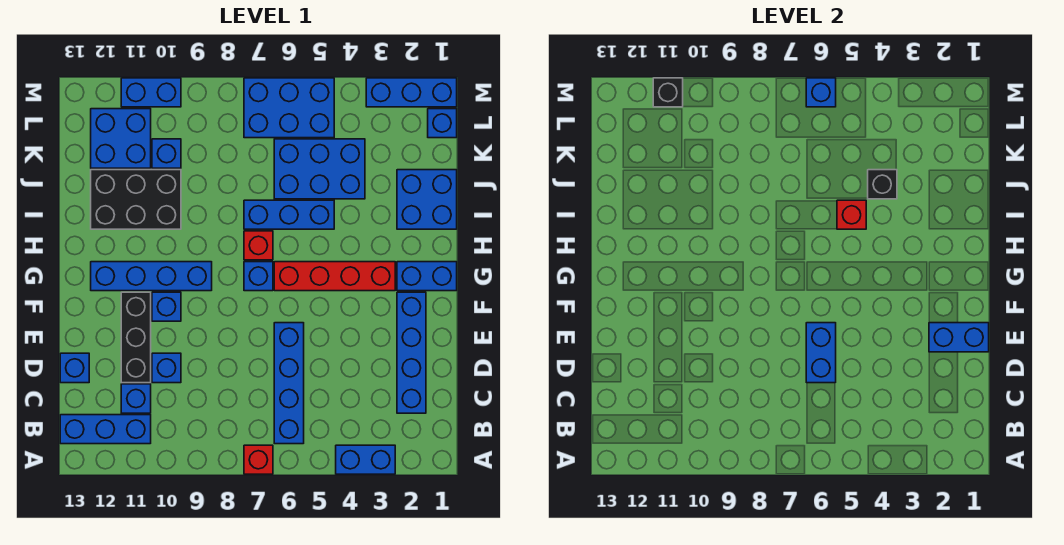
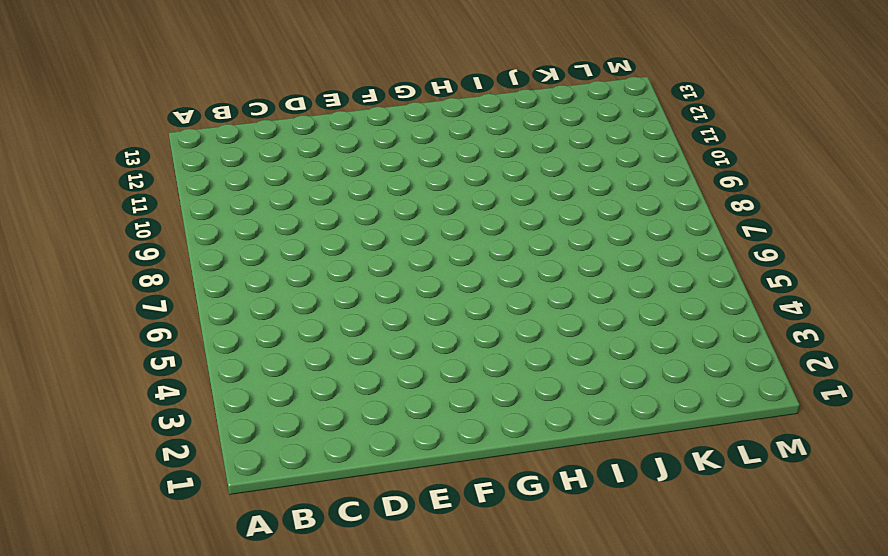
none -> blue brick A3:A4 level 1
none -> red brick A7 level 1
none -> blue brick B6:E6 level 1
none -> blue brick B11:B13 level 1

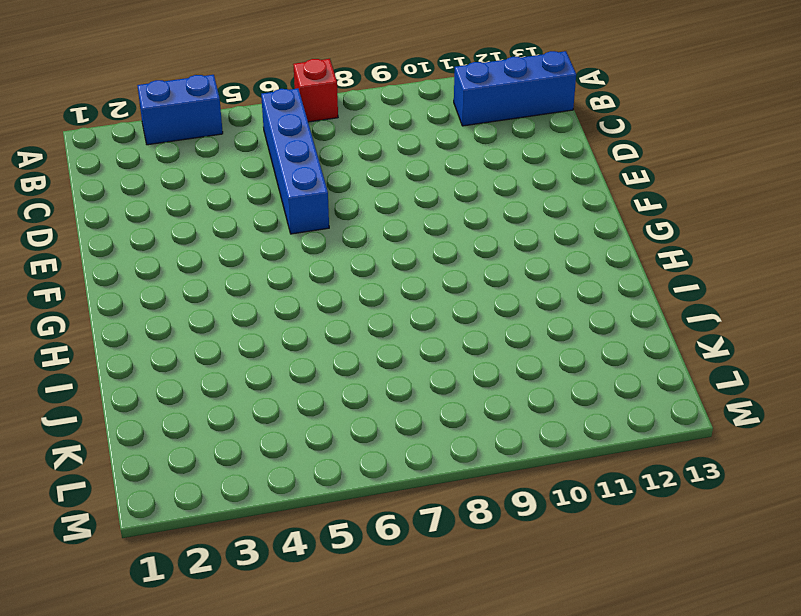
none -> blue brick C2:F2 level 1
none -> blue brick C11 level 1
none -> blue brick D10 level 1
none -> black brick D11:F11 level 1

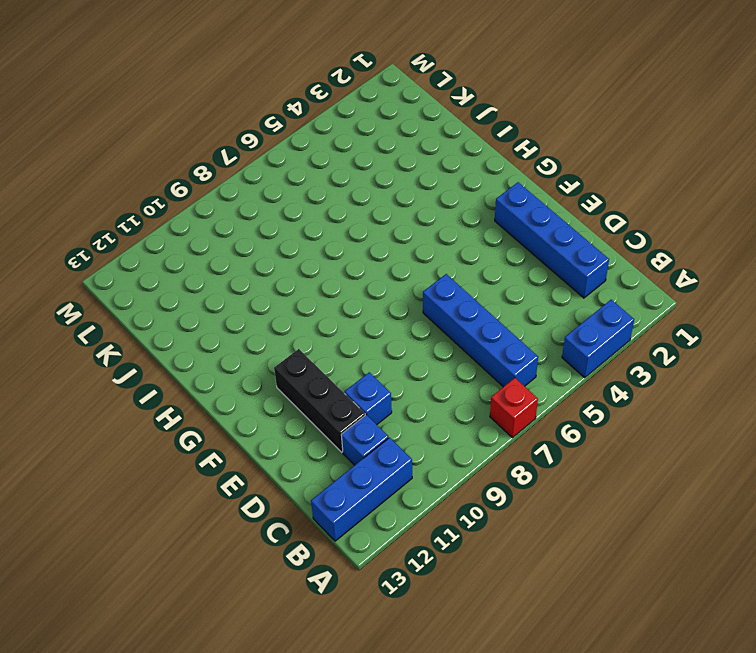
none -> blue brick D13 level 1
none -> blue brick F10 level 1
none -> blue brick G1:G2 level 1
none -> red brick G3:G6 level 1

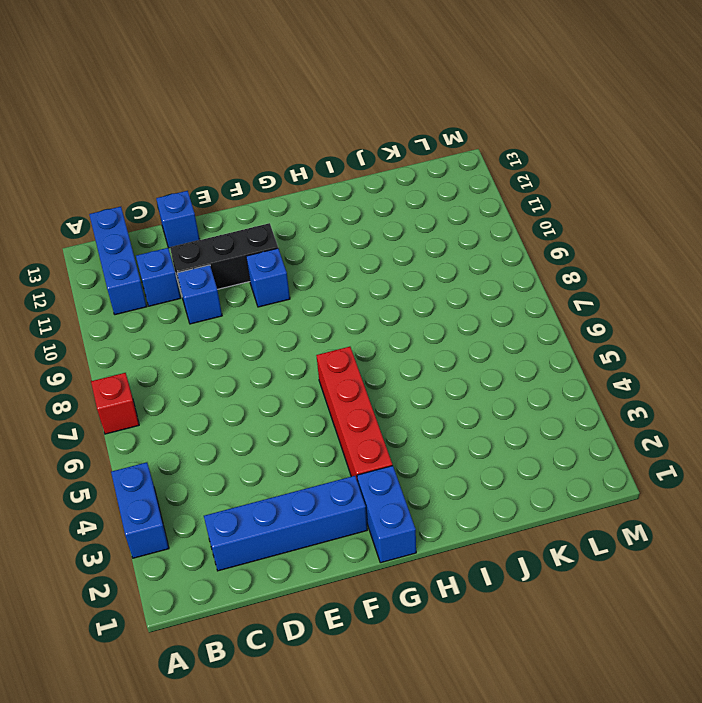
none -> blue brick B6:E6 level 1
none -> blue brick G7 level 1
none -> blue brick G9:G12 level 1
none -> red brick H7 level 1

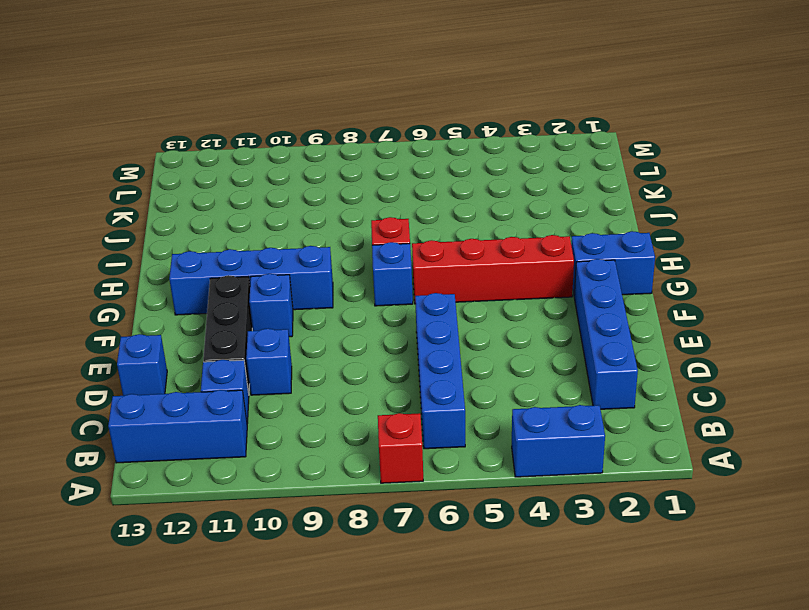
none -> blue brick I1:J2 level 1
none -> blue brick I5:I7 level 1
none -> black brick I10:J12 level 1
none -> blue brick J4:K6 level 1

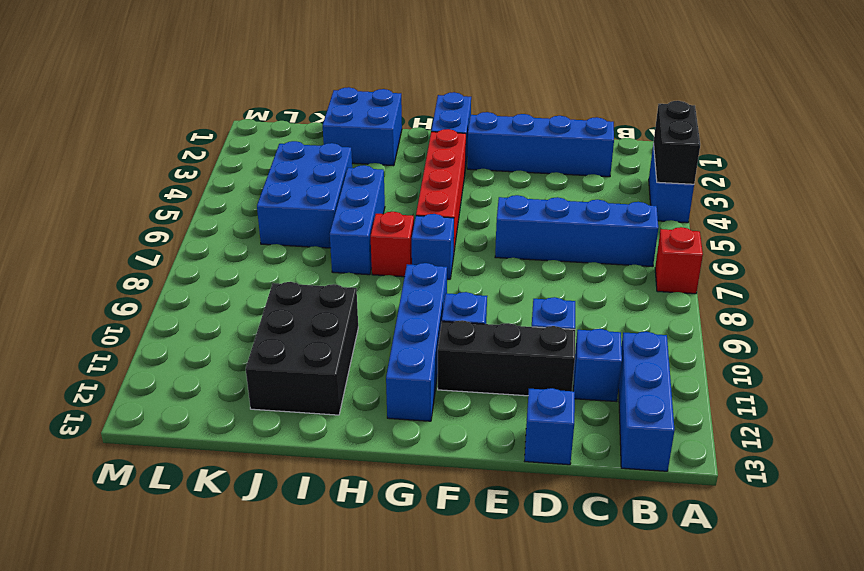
black brick A3:A4 level 2 -> none
none -> blue brick K10 level 1
none -> blue brick K11:L12 level 1
none -> blue brick L1 level 1
none -> blue brick L5:M7 level 1

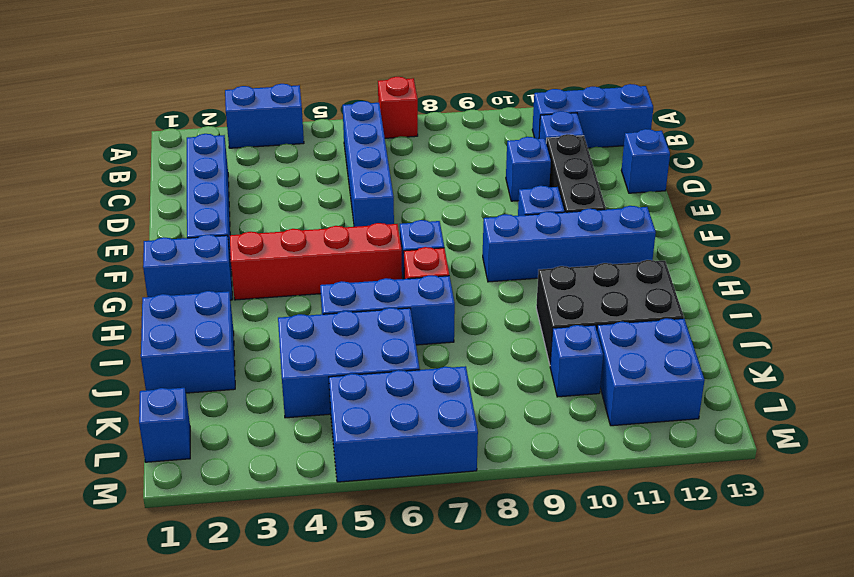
none -> blue brick M1:M3 level 1
none -> blue brick M10:M11 level 1
none -> blue brick D6:E6 level 2
none -> blue brick E1:E2 level 2

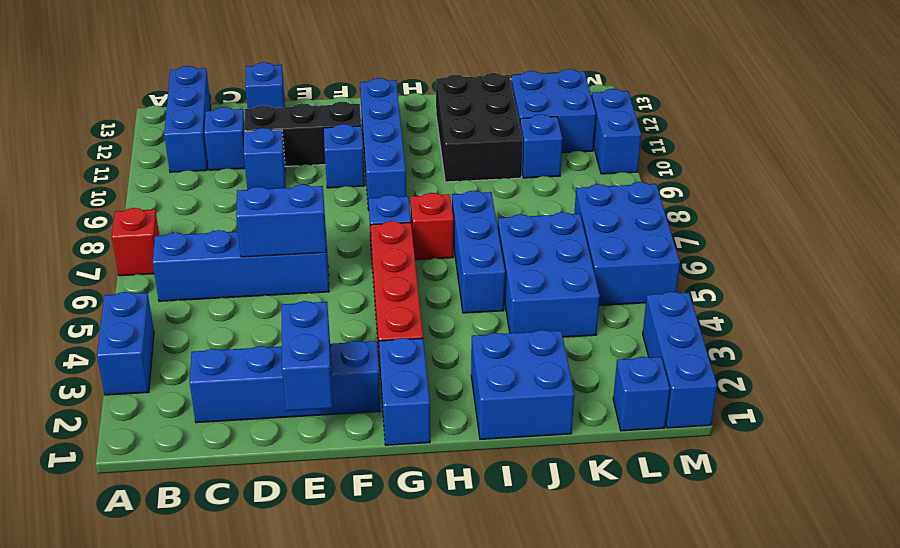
none -> red brick I5 level 2
none -> black brick J4 level 2
none -> blue brick M6 level 2
none -> black brick M11 level 2

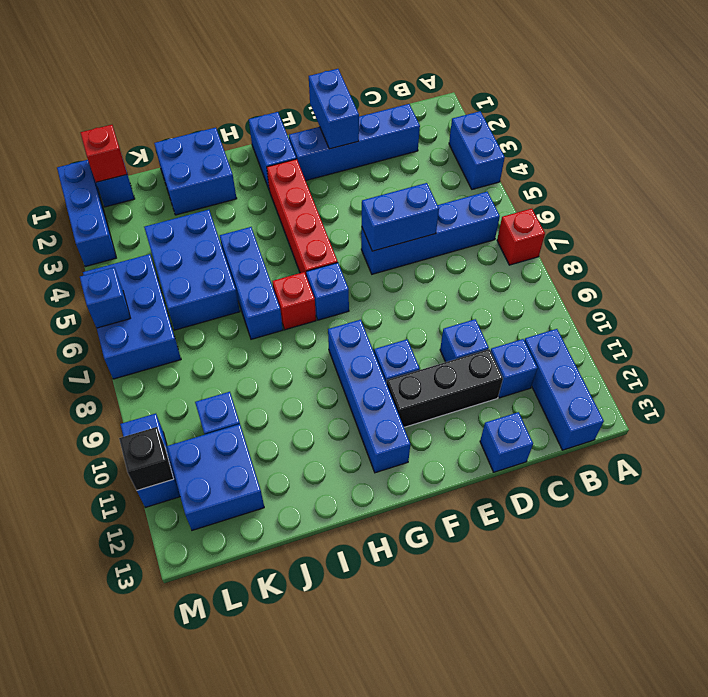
red brick L1 level 2 -> red brick I5 level 2
none -> black brick I10:J12 level 1
none -> black brick J4 level 2

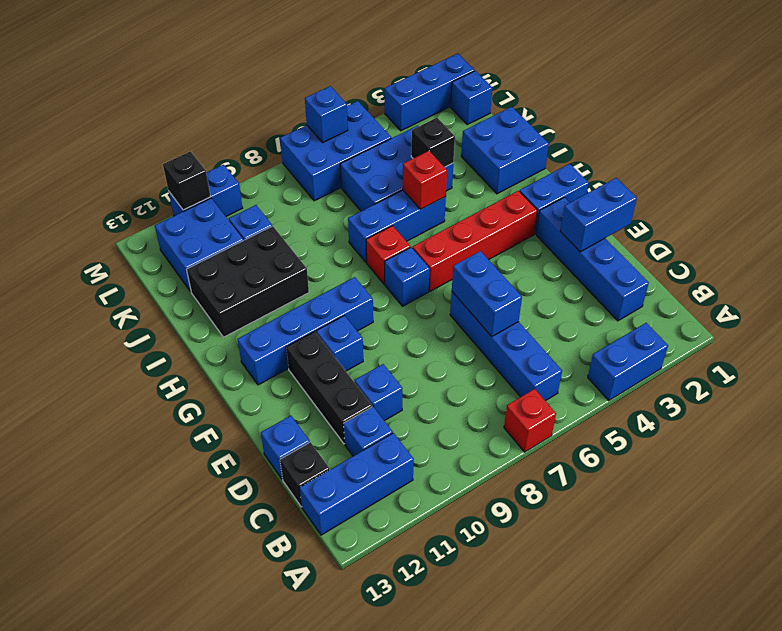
black brick C13 level 1 -> none

